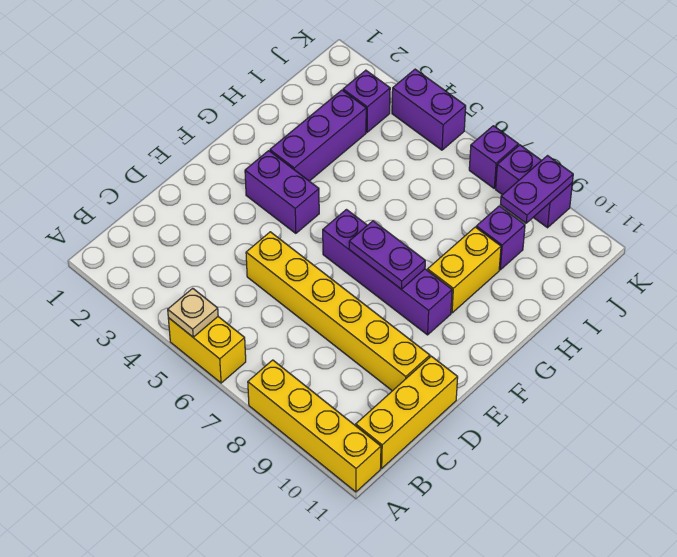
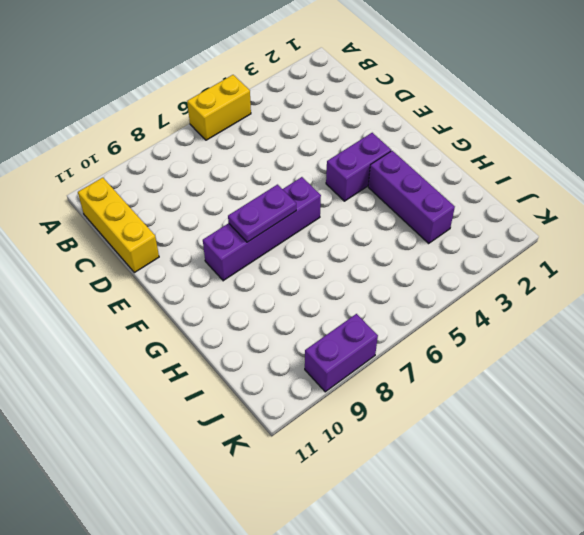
none -> yellow brick A8:A11 level 1
none -> yellow brick D5:D10 level 1
none -> yellow brick G9:H9 level 1

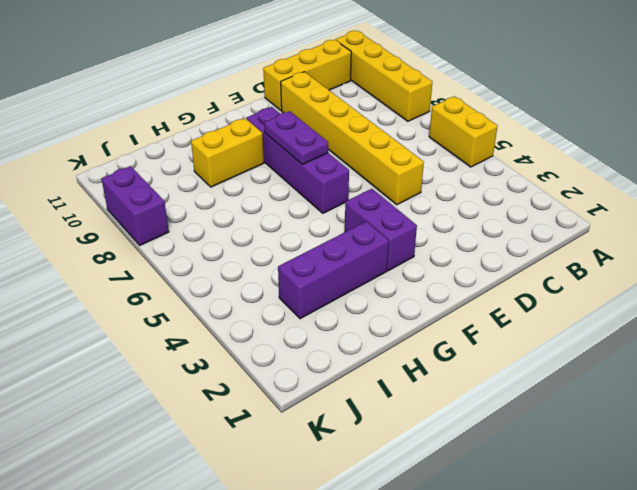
none -> purple brick I9 level 1
none -> purple brick J3 level 1
none -> purple brick K4:K5 level 1

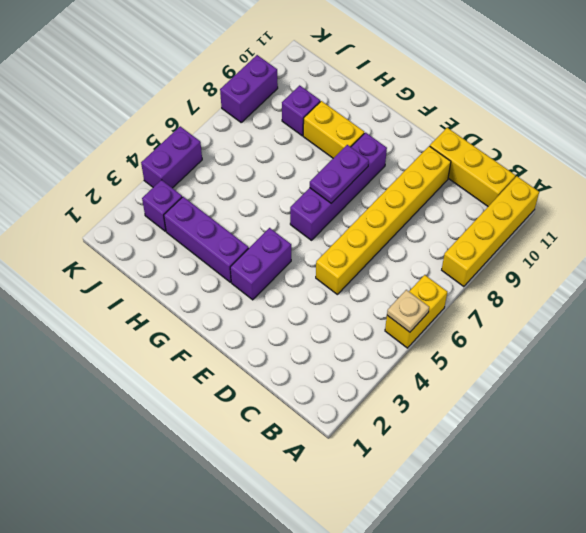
none -> purple brick K7 level 1
none -> purple plate J9:K9 level 2

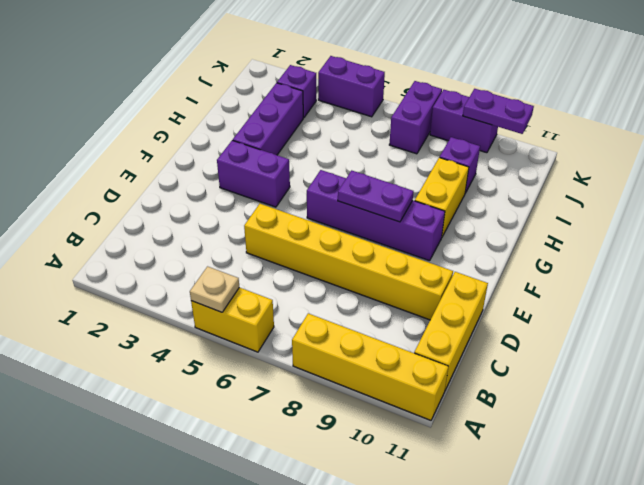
purple brick J7:K7 level 1 -> purple brick K7 level 1
purple plate K9:K10 level 2 -> purple plate J9:K9 level 2

